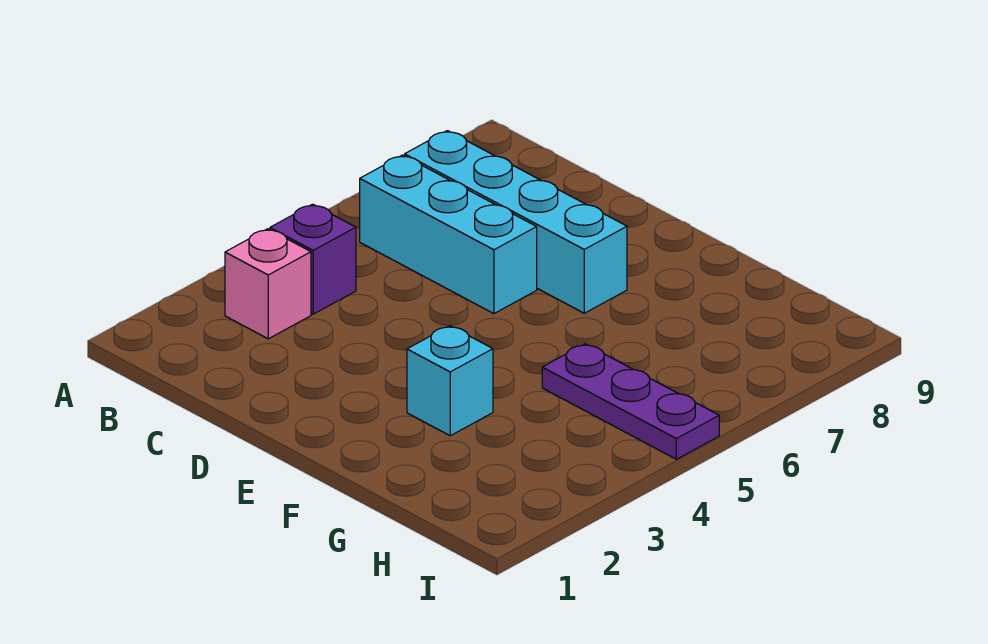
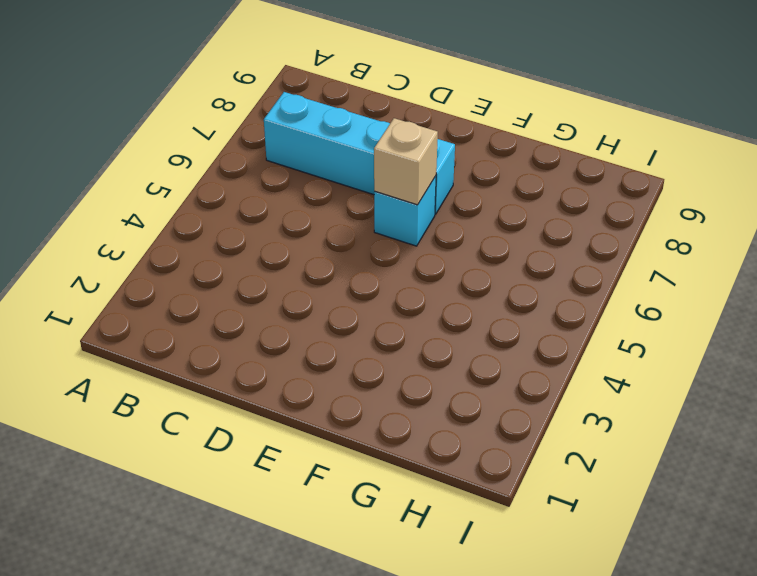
cyan brick E6 level 1 -> cyan brick F3 level 1
tan brick E6 level 2 -> none
none -> pink brick B3 level 1
none -> purple brick B4 level 1

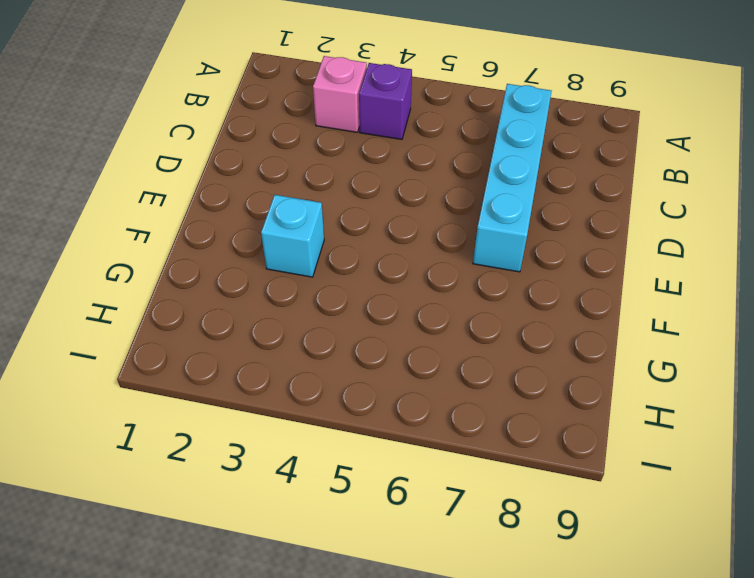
none -> cyan brick B6:D6 level 1
none -> purple plate G5:I5 level 1

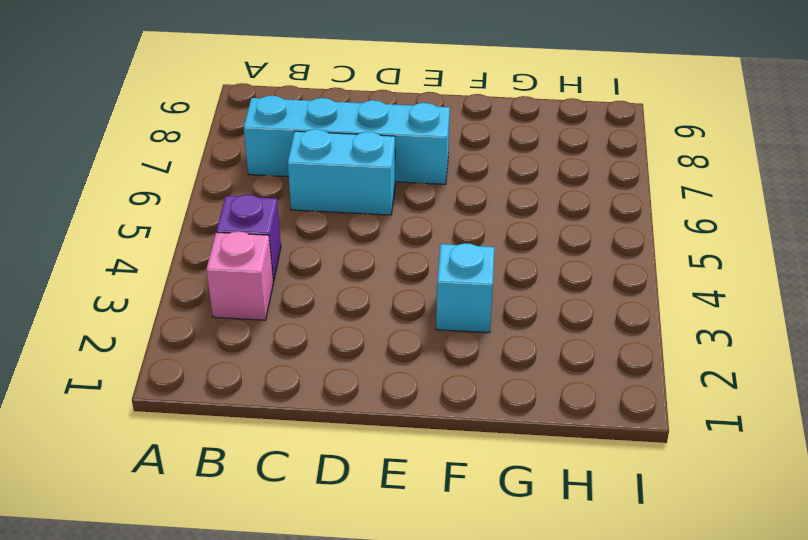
cyan brick C6:D6 level 1 -> cyan brick B6:D6 level 1
none -> purple plate G5:I5 level 1

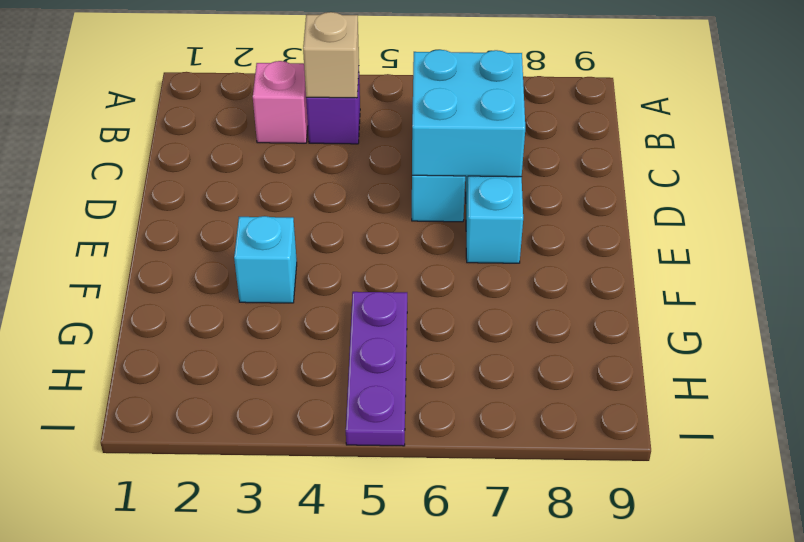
tan brick B4 level 2 -> none
cyan brick C6:D7 level 2 -> none

